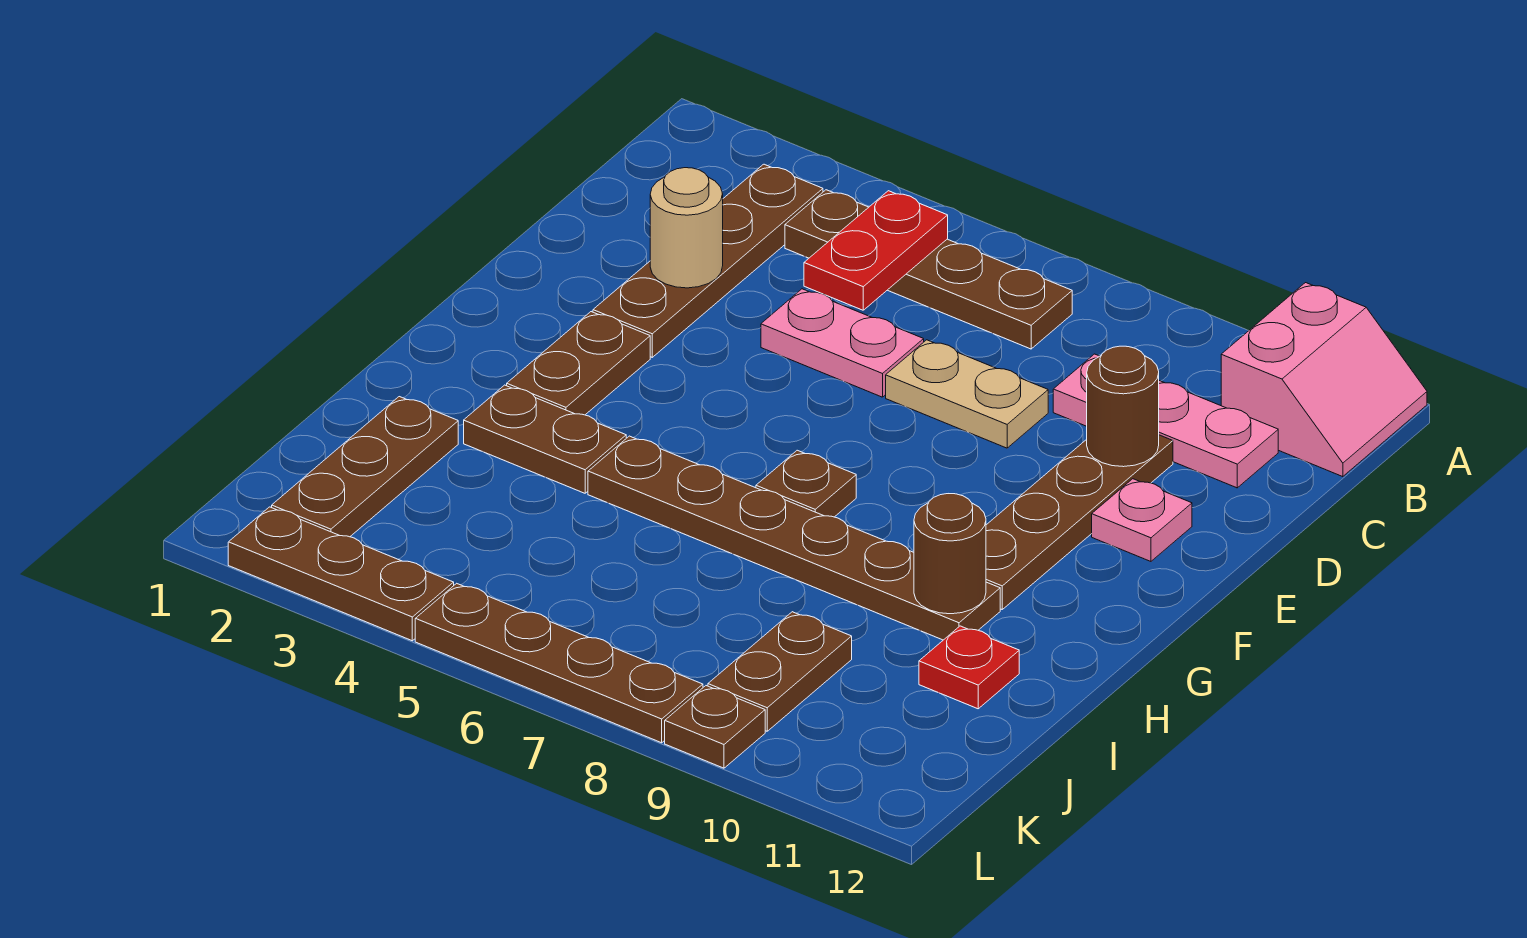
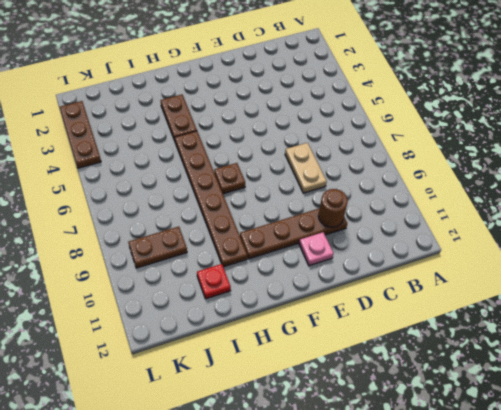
none -> pink slope A11:B12 level 1 top 11
none -> brown plate B3:E3 level 1
none -> brown plate B4:B7 level 1

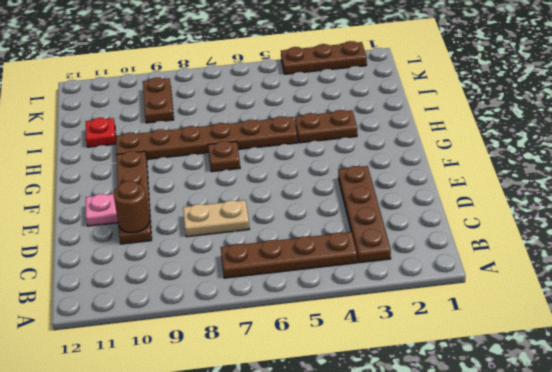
none -> pink slope A11:B12 level 1 top 11
none -> pink plate C9:C11 level 1
none -> pink plate D5:D6 level 1

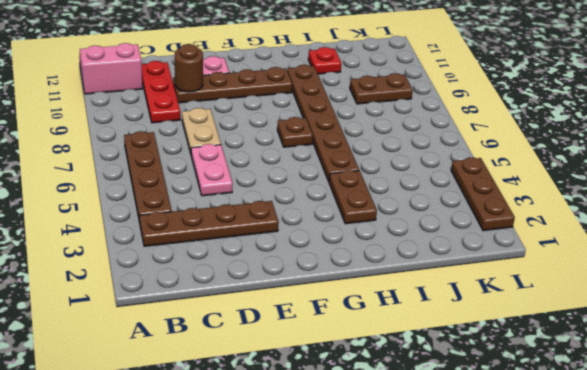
red plate C9:C11 level 1 -> pink plate C9:C11 level 1
none -> brown plate F3:G3 level 1
none -> brown plate I2:K2 level 1
none -> brown plate L5:L8 level 1

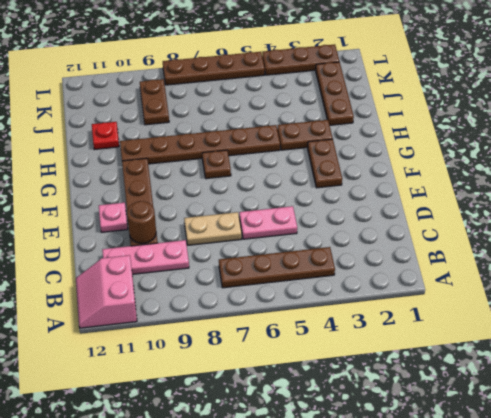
none -> brown plate B3:E3 level 1
none -> brown plate L9 level 1
none -> red plate B5:C5 level 2

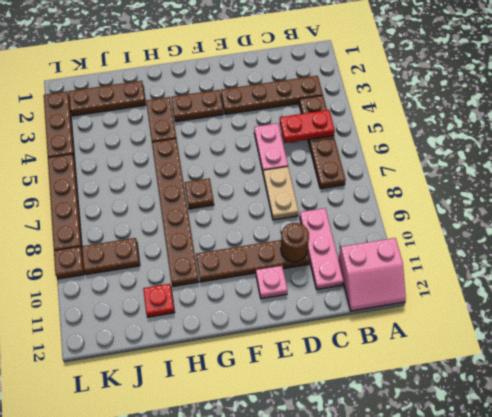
none -> tan round brick D3 level 2
none -> brown round brick H10 level 2

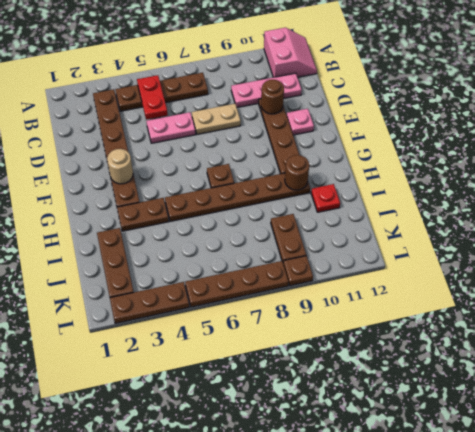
tan round brick F3 level 2 -> tan round brick D3 level 2

